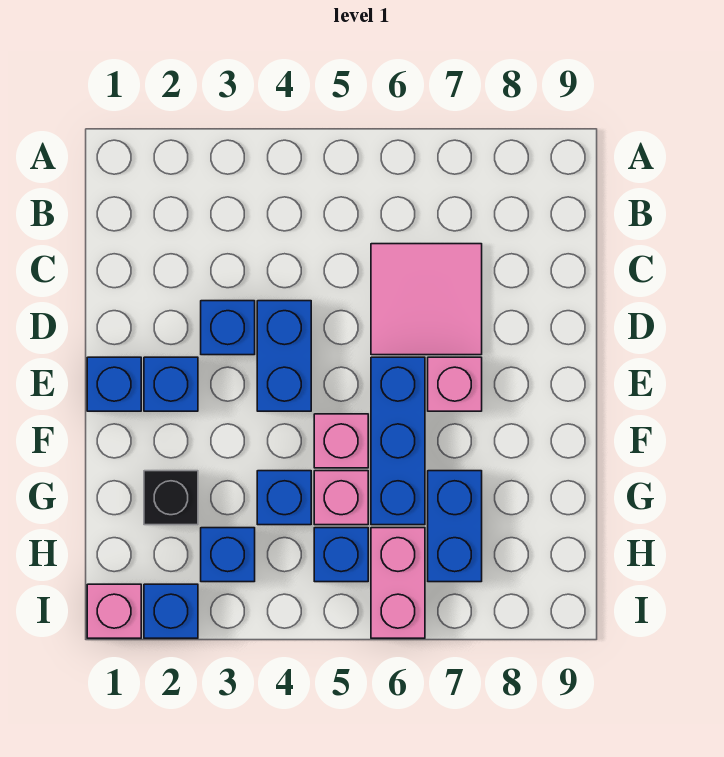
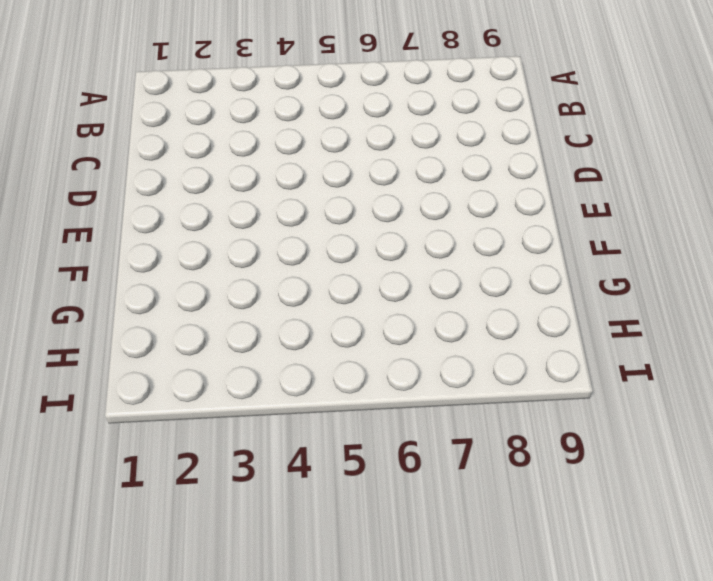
none -> pink tile C6:D7 level 1
none -> blue brick D3 level 1
none -> blue brick D4:E4 level 1

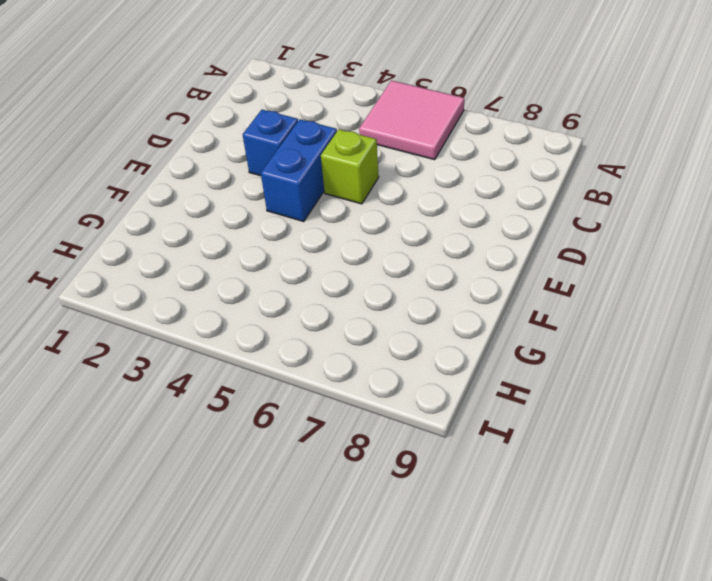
pink tile A5:B6 level 1 -> pink tile C6:D7 level 1
lime brick D5 level 1 -> none
none -> blue brick E1 level 1
none -> blue brick E2 level 1
none -> blue brick E6:G6 level 1

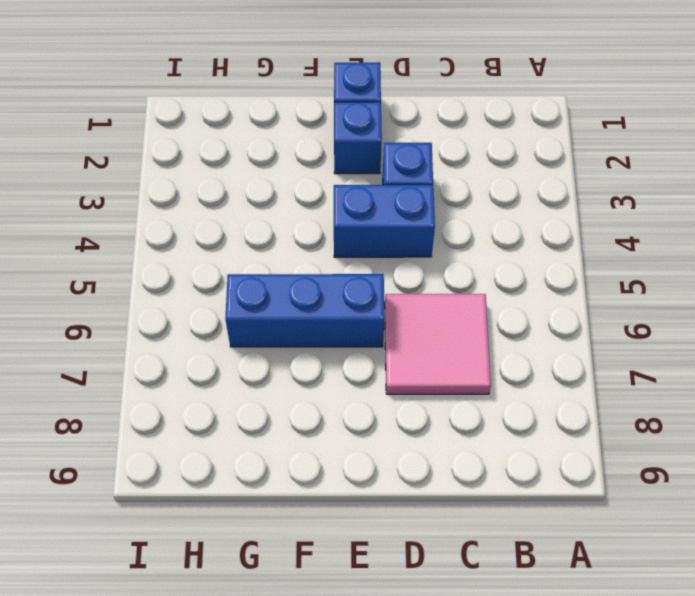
none -> pink brick E7 level 1
none -> pink brick F5 level 1
none -> black brick G2 level 1

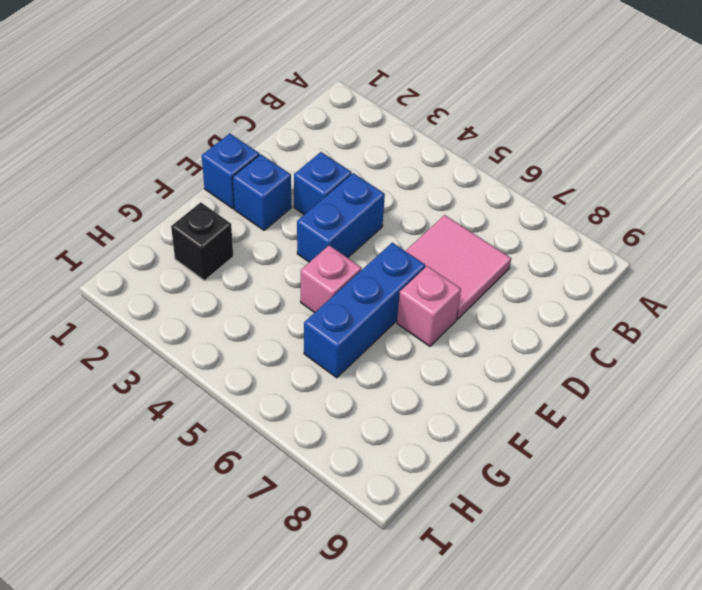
none -> blue brick G4 level 1
none -> pink brick G5 level 1
none -> blue brick G7:H7 level 1

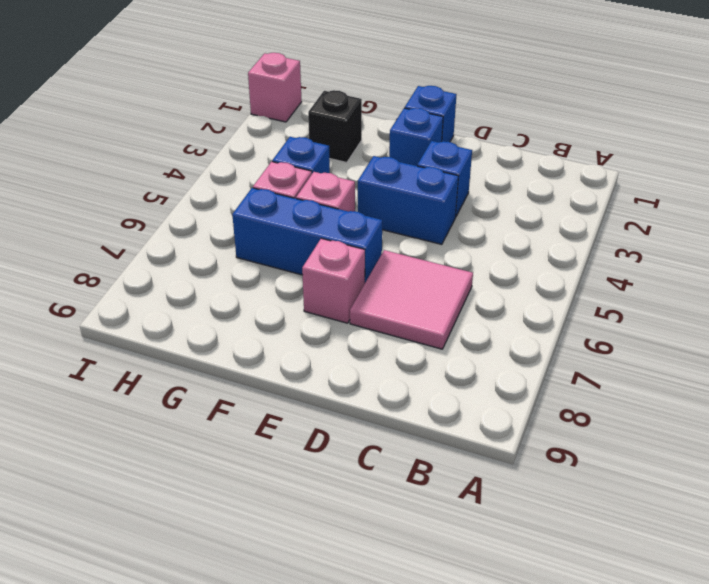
none -> blue brick G7:H7 level 1
none -> blue brick H3 level 1
none -> blue brick H5 level 1

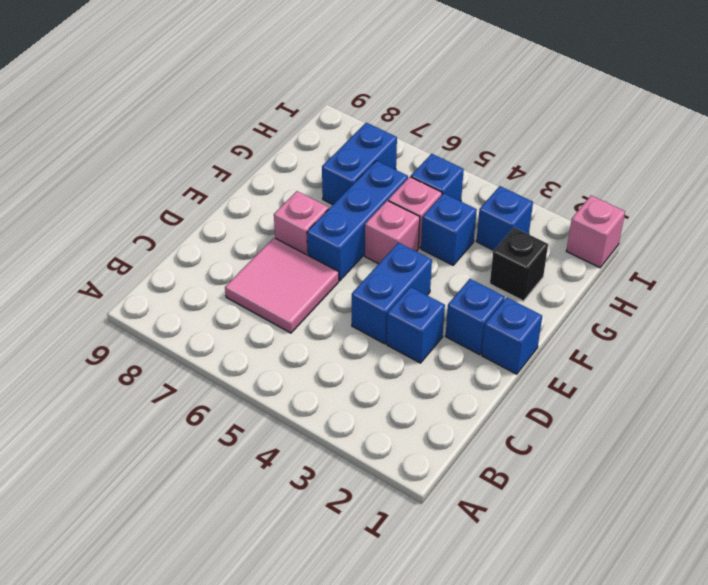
none -> pink brick H6:I6 level 1
none -> blue brick I2 level 1

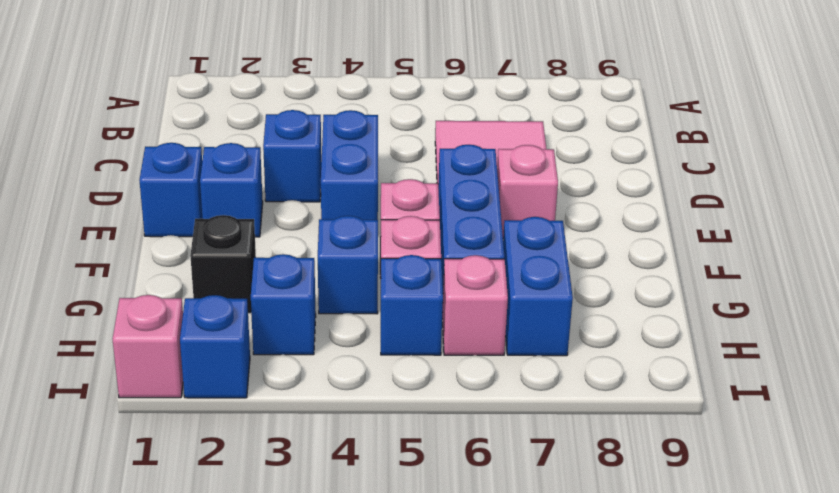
pink brick H6 level 1 -> pink brick H6:I6 level 1

